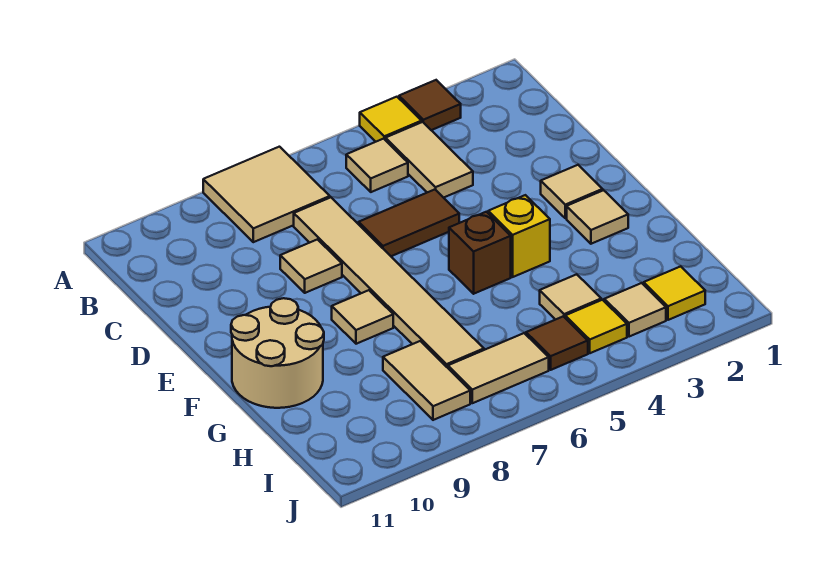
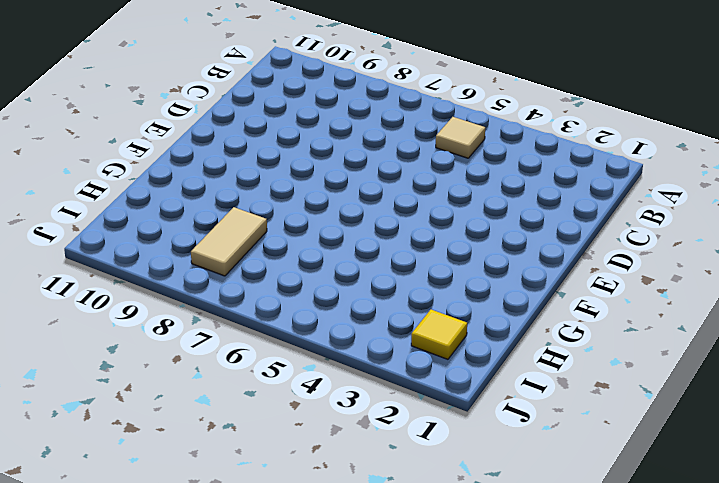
none -> brown tile A3 level 1
none -> yellow tile A4 level 1
none -> tan tile A7:B8 level 1

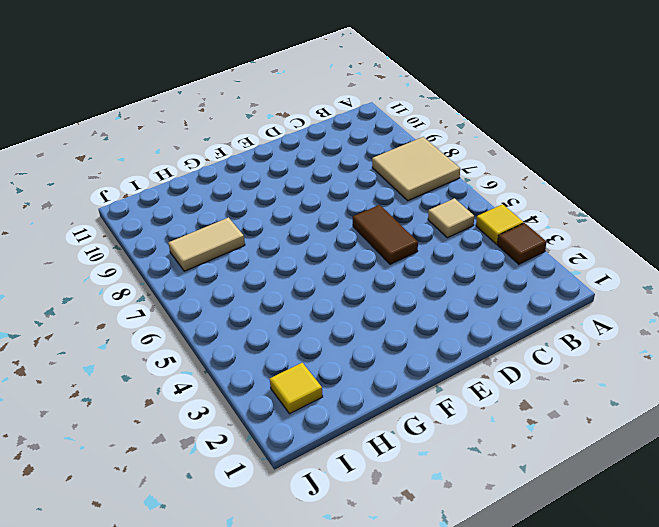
none -> tan tile B4:C4 level 1
none -> tan tile C7:H7 level 1
none -> tan tile D8 level 1

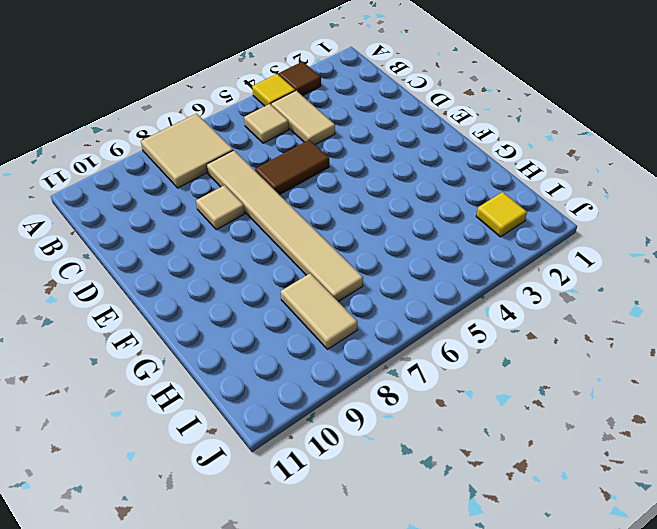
none -> tan tile E2 level 1
none -> tan tile F2 level 1
none -> yellow brick F4 level 1

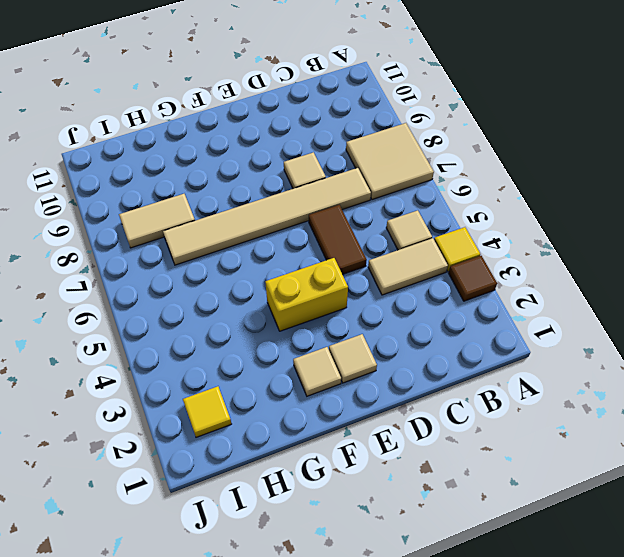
yellow brick E4:F4 level 1 -> yellow brick F4 level 1
none -> brown brick F5 level 1
none -> tan tile F8 level 1
none -> tan round brick F10:G11 level 1

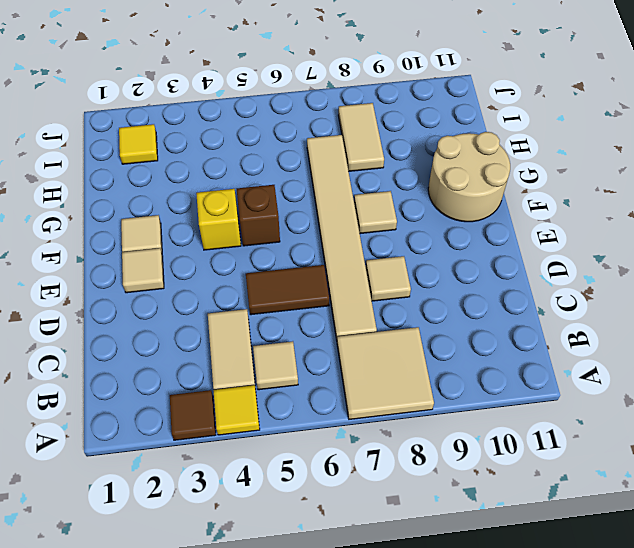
none -> tan tile H4 level 1
none -> tan tile I3 level 1
none -> yellow tile I4 level 1

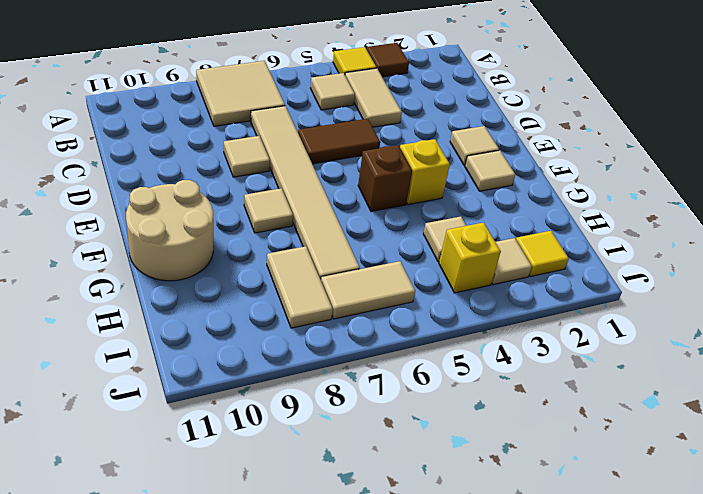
yellow brick I4 level 1 -> yellow tile I4 level 1
none -> brown tile I5 level 1

